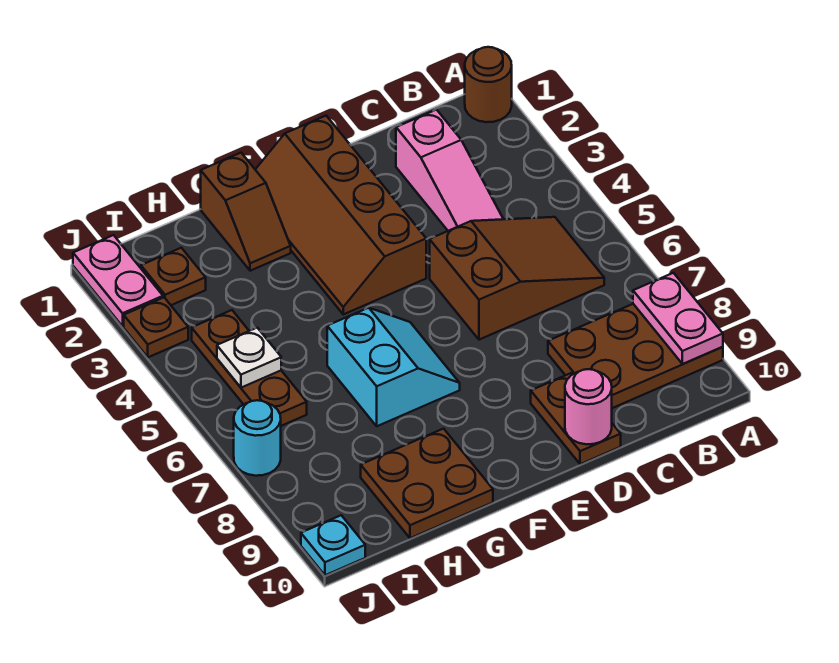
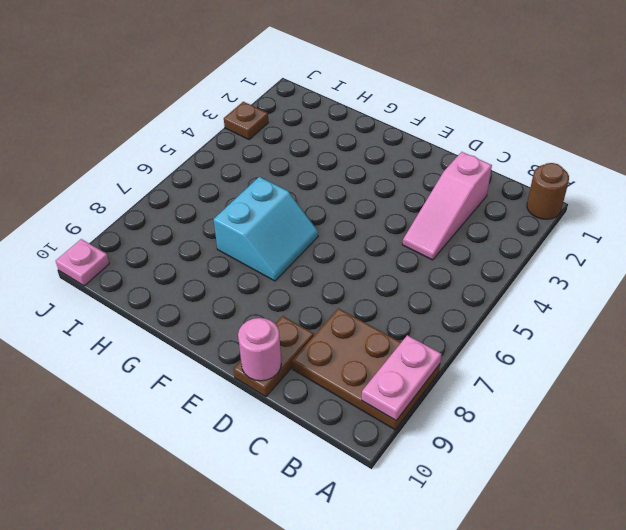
pink plate J10 level 1 -> cyan plate J10 level 1
none -> brown slope B5:D6 level 1 top D
none -> brown slope E1:F4 level 1 top E
none -> brown slope G1:G2 level 1 top 1

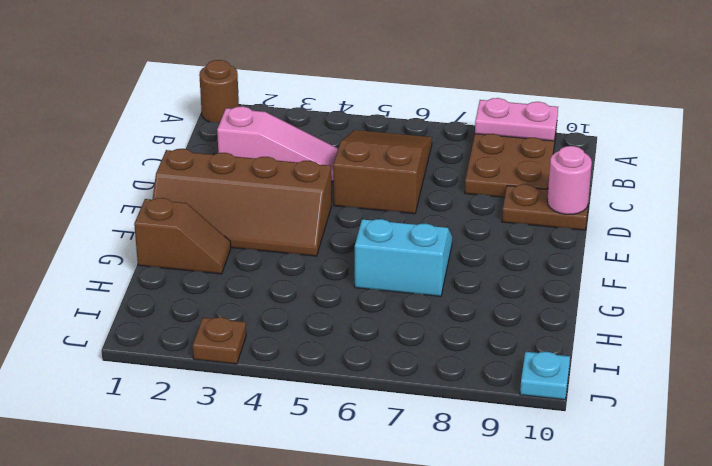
none -> brown plate G9:H10 level 1
none -> brown plate I2 level 1
none -> brown plate I4:I6 level 1

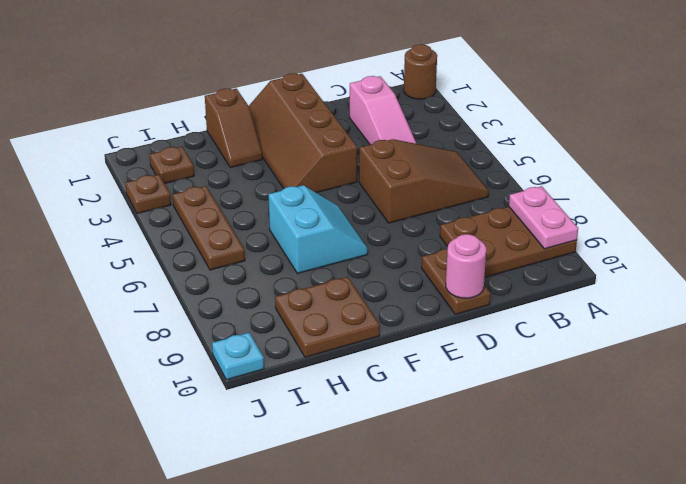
none -> pink plate J1:J2 level 1
none -> cyan round brick J7 level 1
none -> white plate I5 level 2

